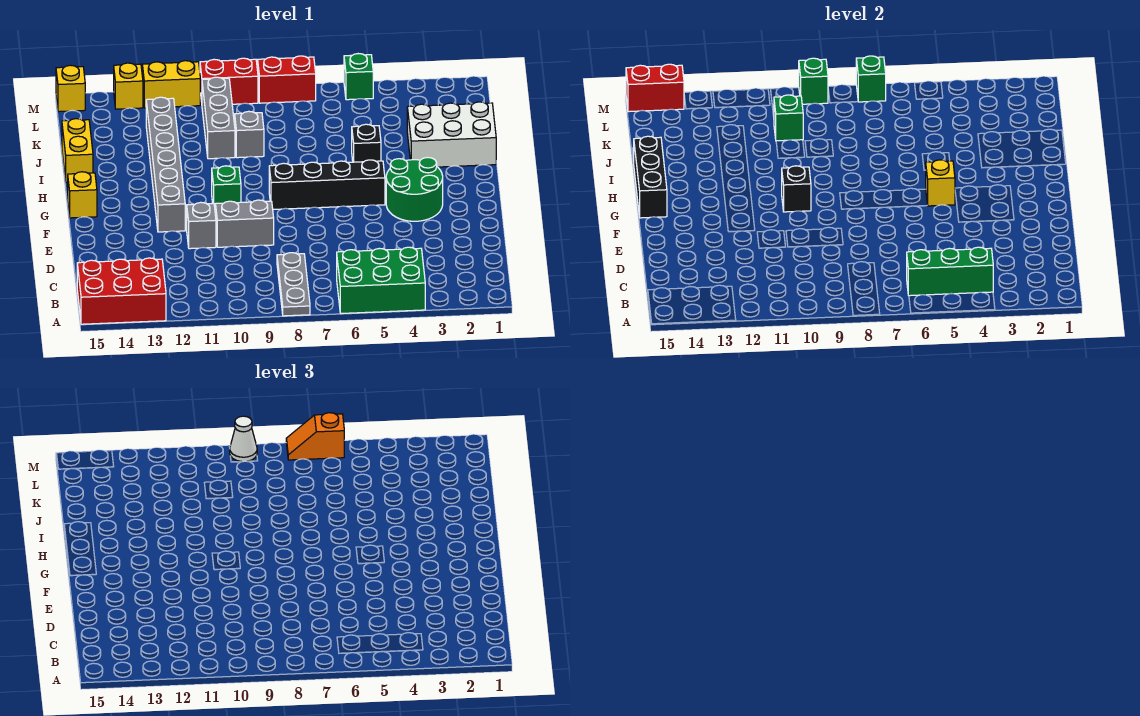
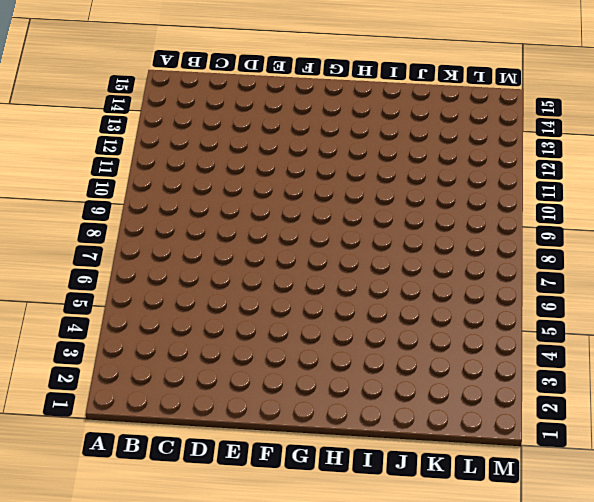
none -> green brick A4:B6 level 1
none -> grey plate A8:C8 level 1
none -> red brick A13:B15 level 1
none -> grey brick E9:E10 level 1

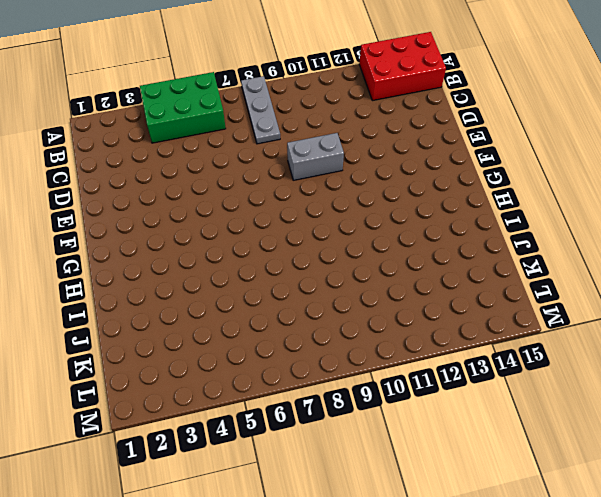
none -> grey brick E11 level 1
none -> green round brick F3:G4 level 1
none -> grey brick F12:K12 level 1
none -> black brick G5:G8 level 1

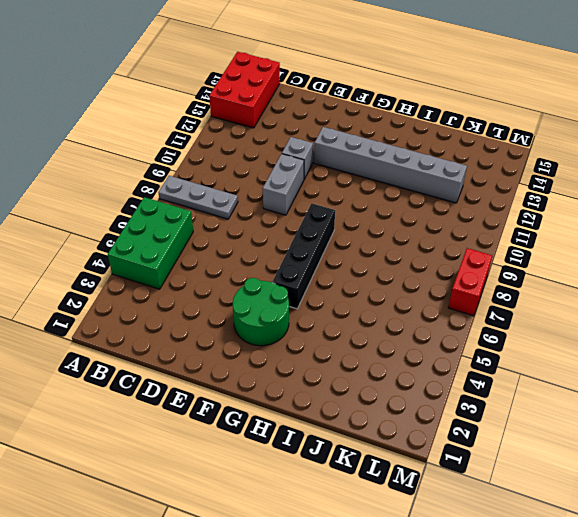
none -> green brick G10 level 1
none -> yellow brick G15 level 1
none -> white brick I1:J3 level 1
none -> black brick I5 level 1

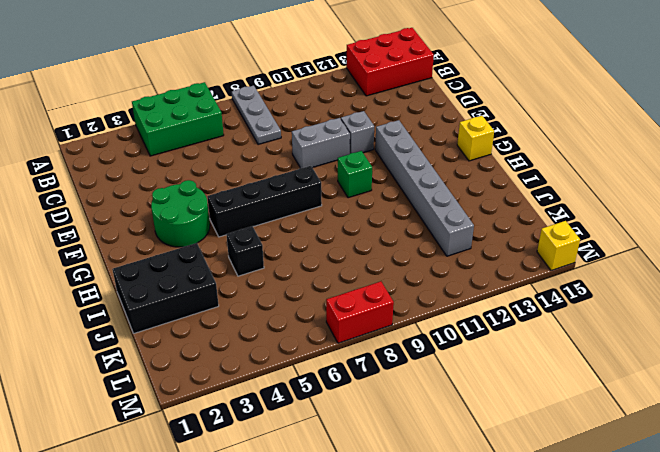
black brick I1:J3 level 1 -> white brick I1:J3 level 1
none -> yellow brick I15:J15 level 1
none -> grey brick J9 level 1
none -> grey brick J10:L10 level 1
none -> green brick M5 level 1

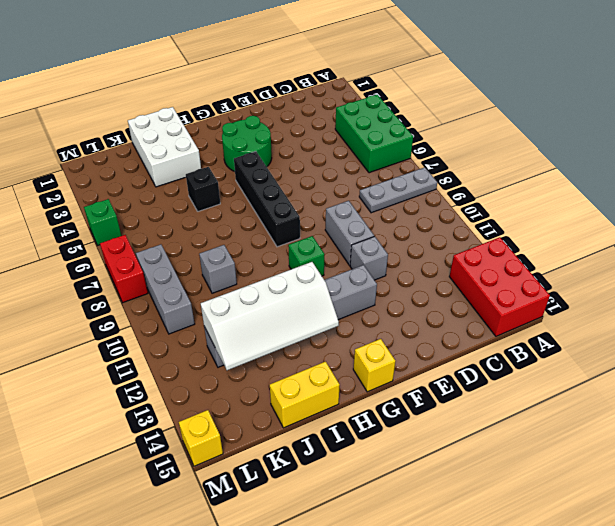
white slope H12:K13 level 2 top 12 -> none
grey brick L8:L10 level 1 -> grey brick J10:L10 level 1
none -> red brick M9:M10 level 1
none -> yellow brick M11:M12 level 1
none -> yellow brick M13 level 1
none -> green brick B4:B6 level 2

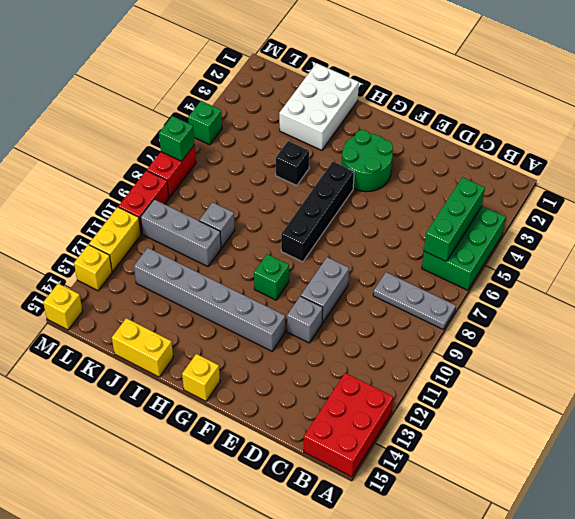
none -> yellow brick G5 level 2
none -> black brick G10 level 2
none -> black brick G15:I15 level 2
none -> green brick K10 level 2

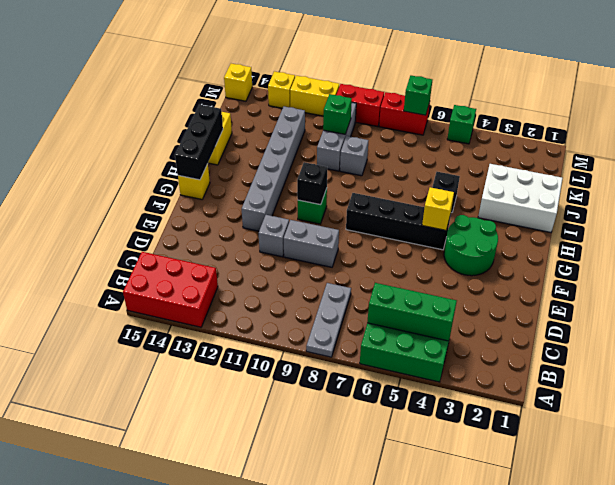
none -> green brick M9 level 2
none -> red brick M14:M15 level 2
none -> orange slope M6:M7 level 3 top 6
none -> white cone M9 level 3

